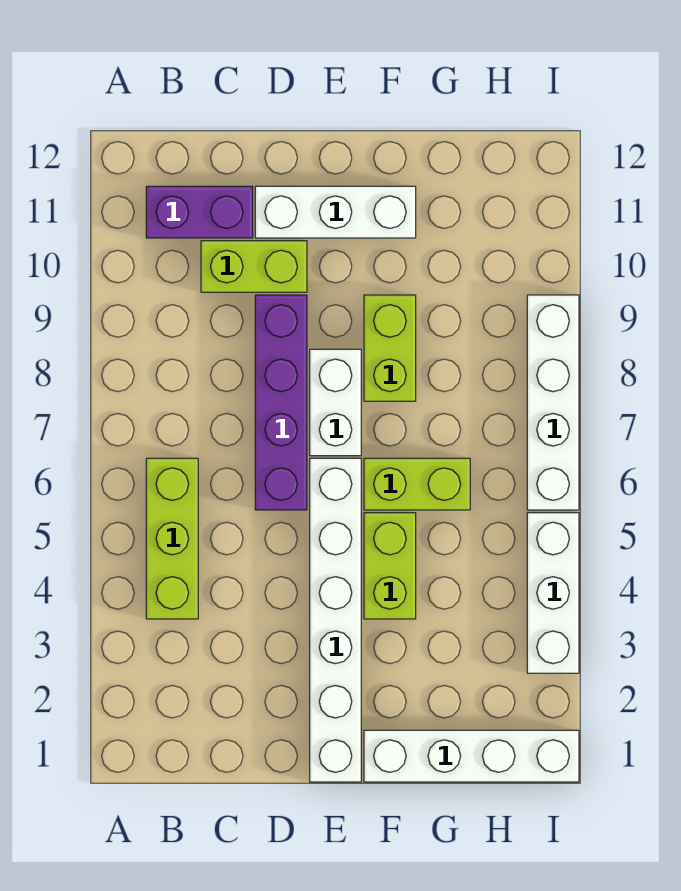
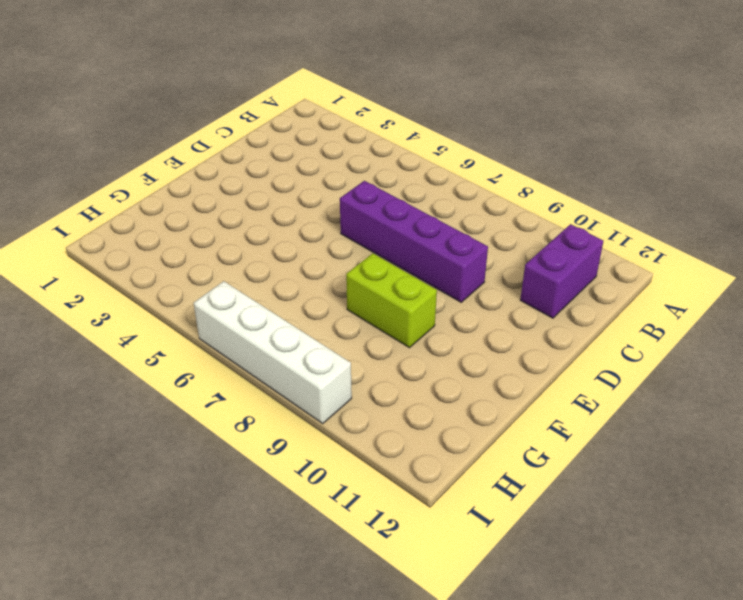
none -> lime brick B4:B6 level 1
none -> lime brick C10:D10 level 1
none -> white brick D11:F11 level 1

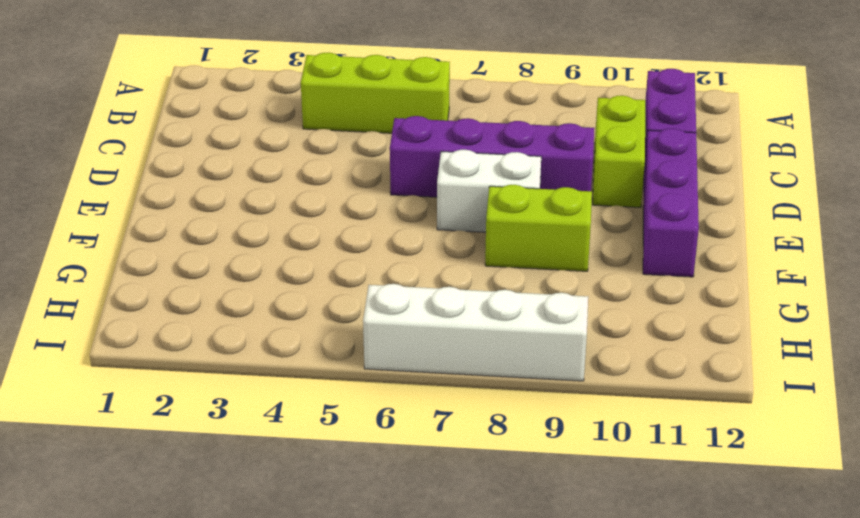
purple brick D11:F11 level 1 -> white brick D11:F11 level 1
none -> white brick E1:E6 level 1
none -> white brick F1:I1 level 1
none -> lime brick F4:F5 level 1

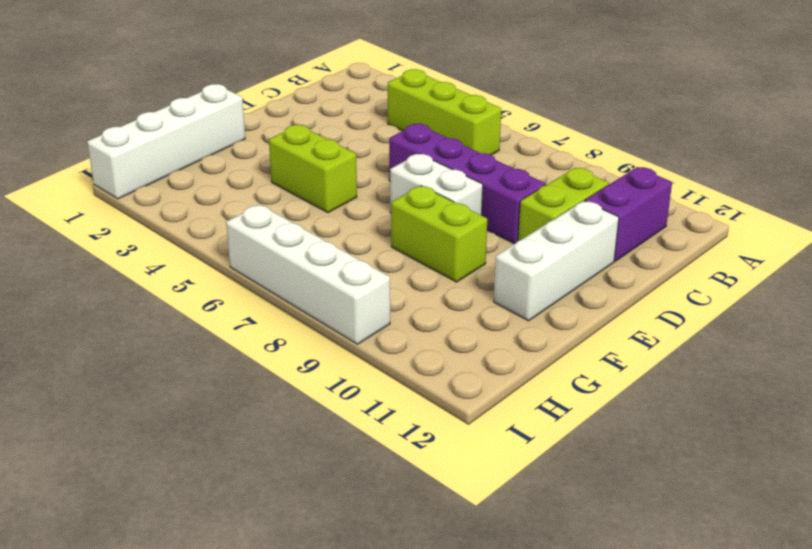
none -> white brick E1:E6 level 1
none -> lime brick F6:G6 level 1
none -> white brick I3:I5 level 1

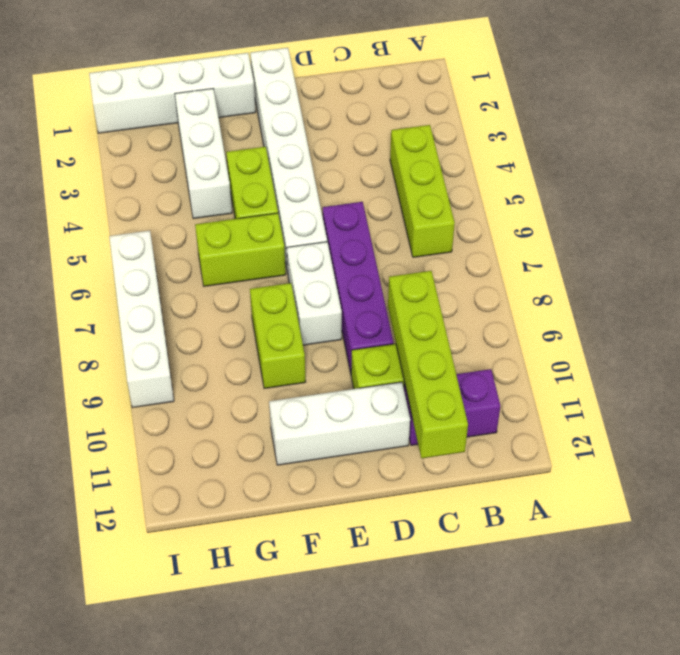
lime brick C9:C12 level 2 -> none
white brick G2:G4 level 1 -> white brick I3:I5 level 1

